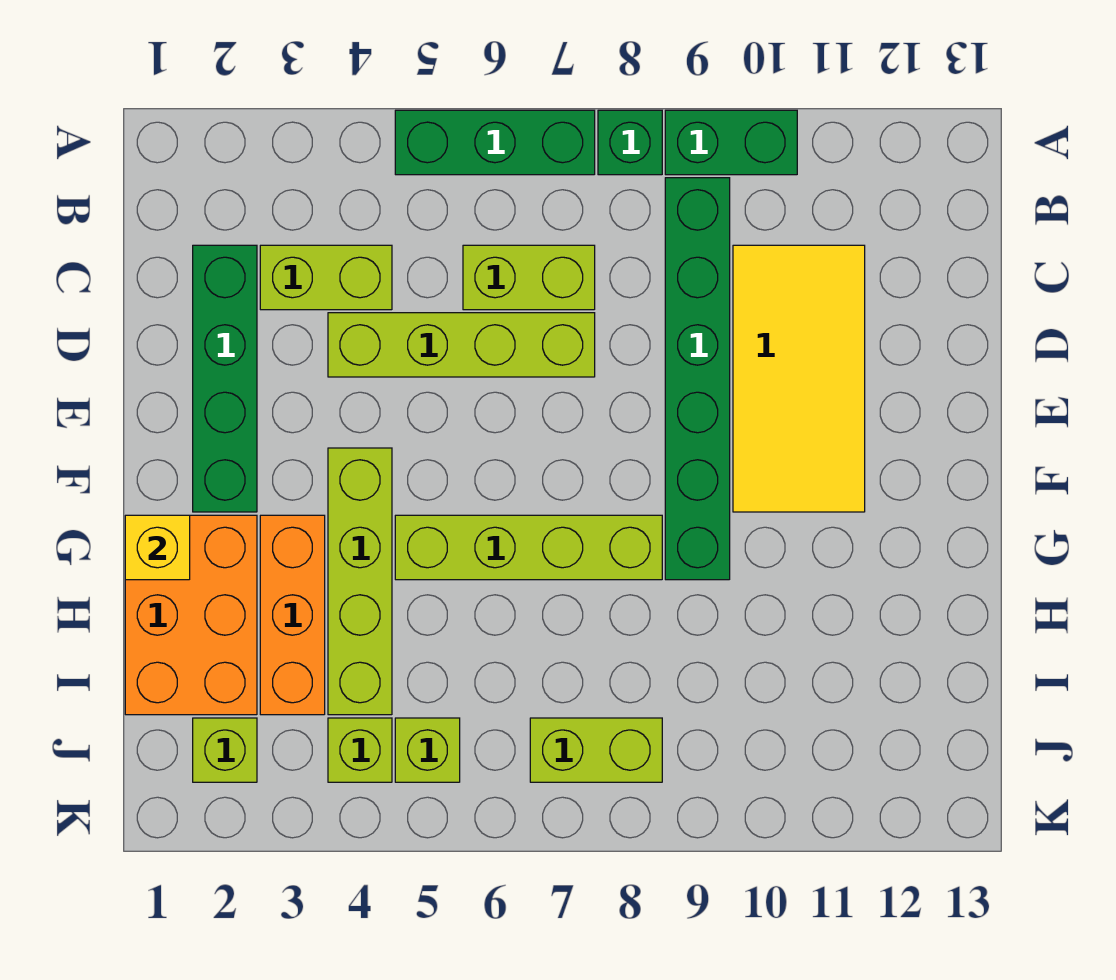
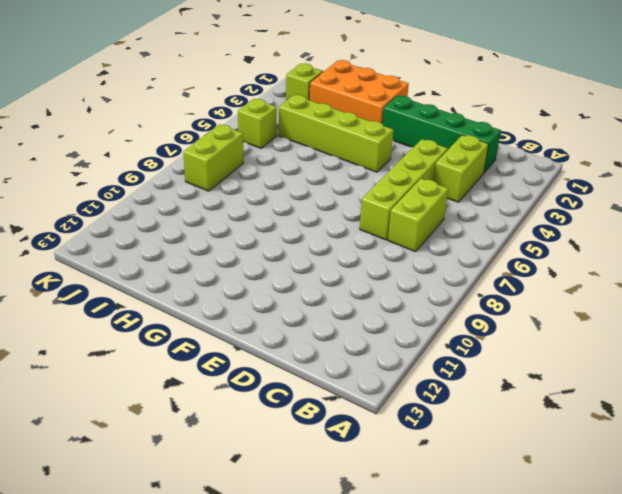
none -> green brick A5:A7 level 1
none -> green brick A8 level 1
none -> green brick A9:A10 level 1

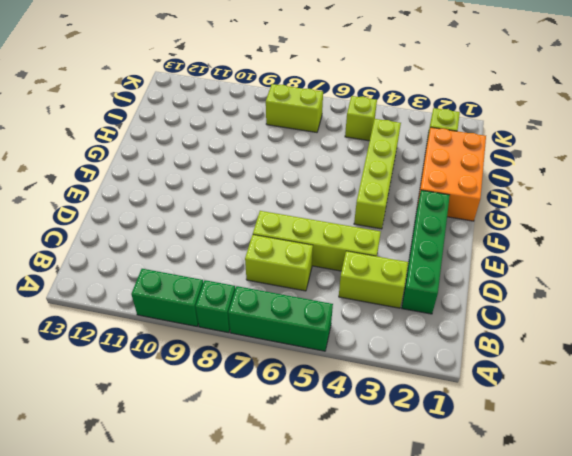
none -> green brick B9:G9 level 1
none -> yellow tile C10:F11 level 1
none -> orange brick G3:I3 level 1

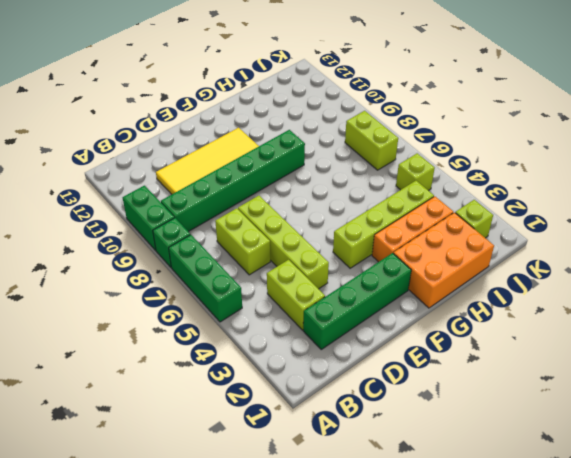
none -> lime brick G5:G8 level 1
none -> lime brick J4 level 1
none -> yellow brick G1 level 2

